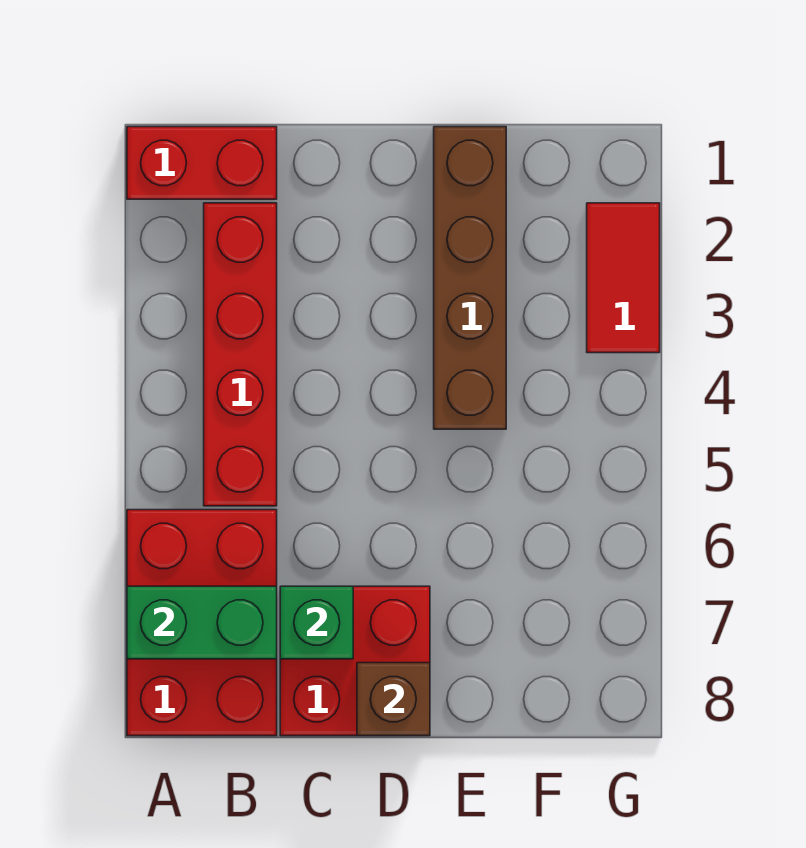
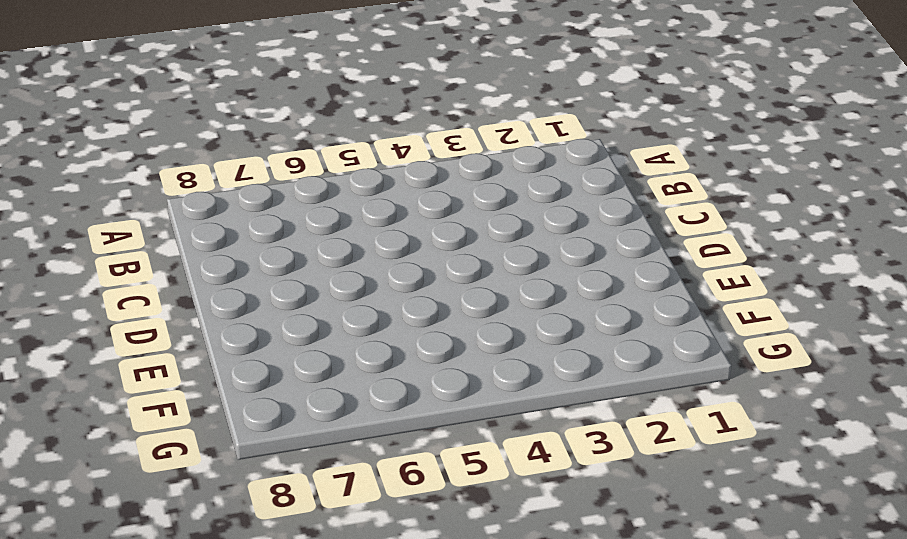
none -> red brick A1:B1 level 1
none -> red brick A6:B8 level 1

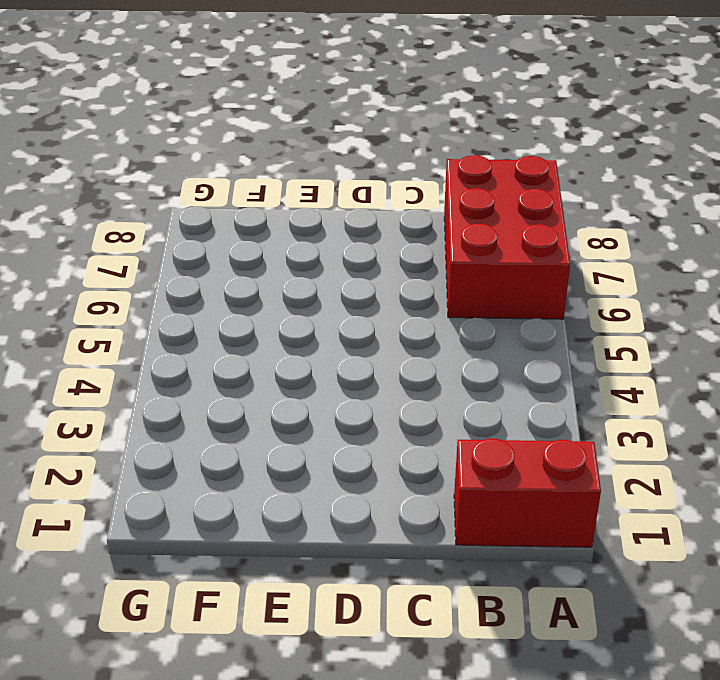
none -> red brick B2:B5 level 1
none -> red brick C7:D8 level 1

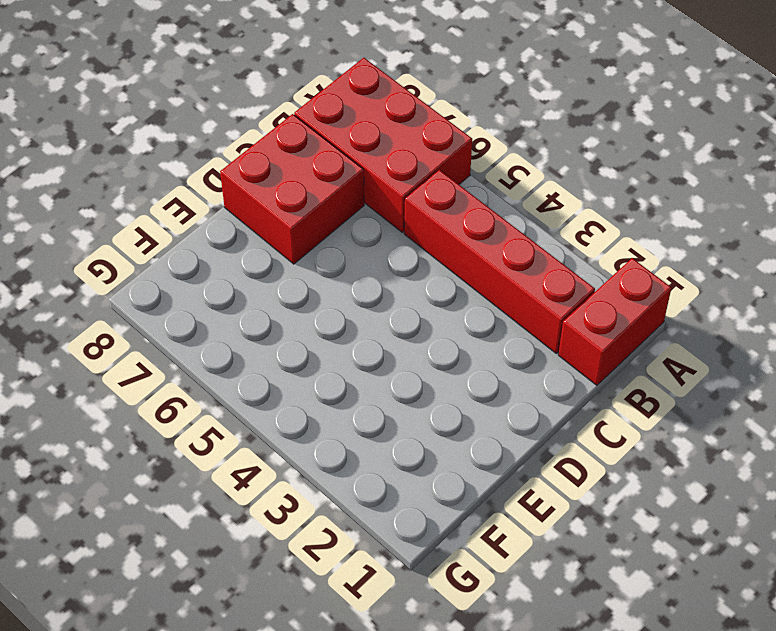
none -> brown brick E1:E4 level 1
none -> red tile G2:G3 level 1

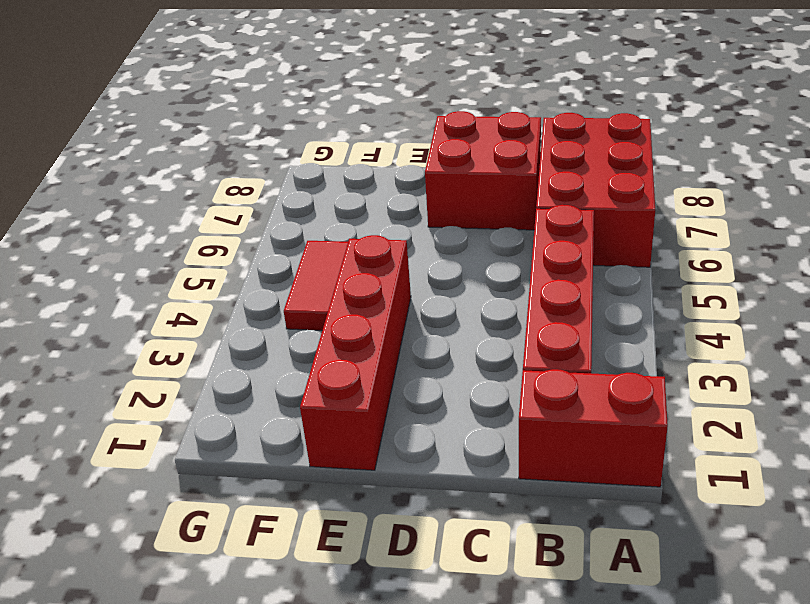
red brick E1:E4 level 1 -> brown brick E1:E4 level 1
red tile F4:F5 level 1 -> red tile G2:G3 level 1
none -> green brick A7:B7 level 2
none -> green brick C7 level 2

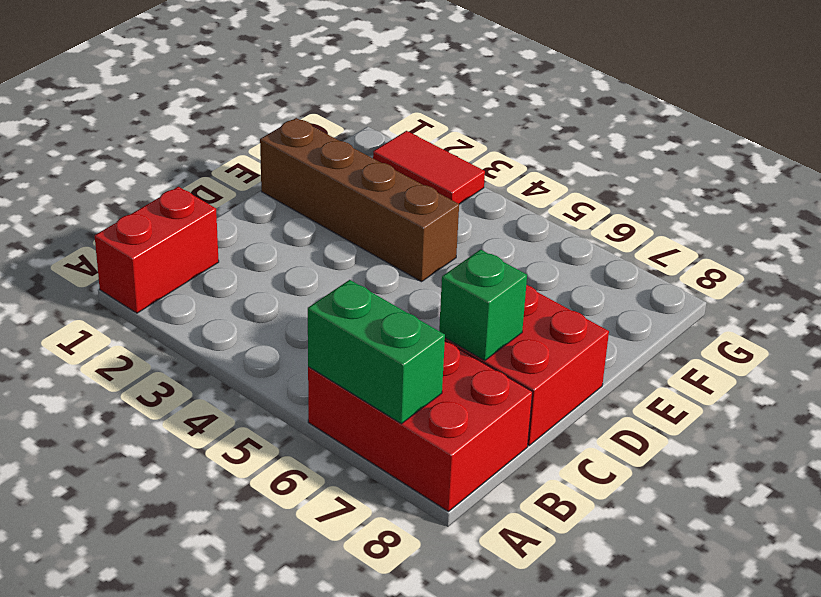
green brick A6:A7 level 2 -> green brick A7:B7 level 2
none -> red brick B2:B5 level 1
none -> brown brick D8 level 2

